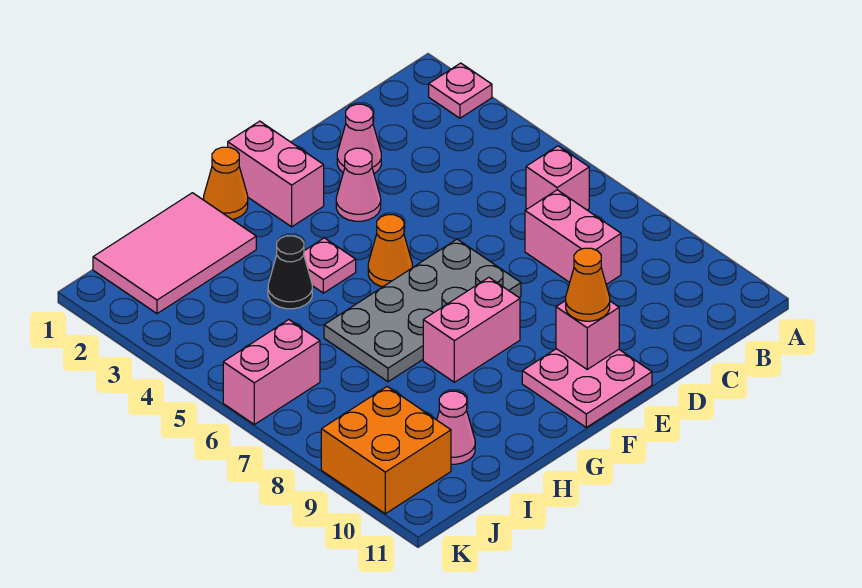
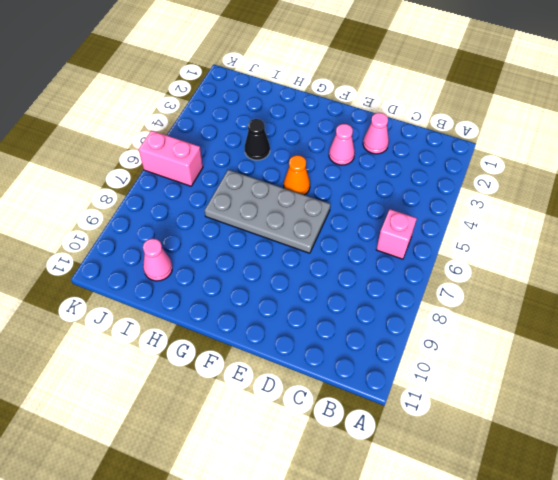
none -> pink plate A2 level 1
none -> pink brick C7:C8 level 1
none -> pink plate E10:F11 level 1

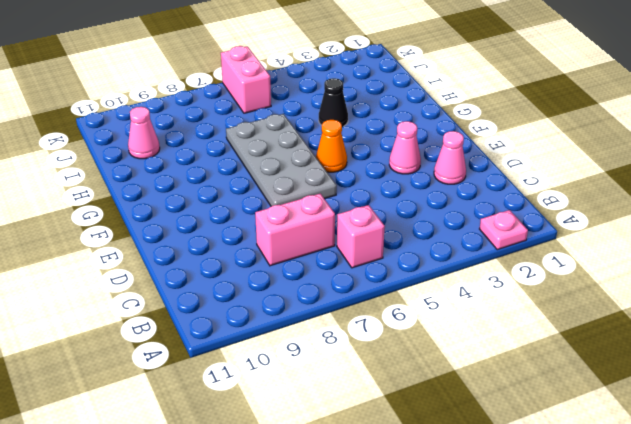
none -> pink plate E10:F11 level 1
none -> pink brick F1:F2 level 1
none -> pink brick F8:G8 level 1

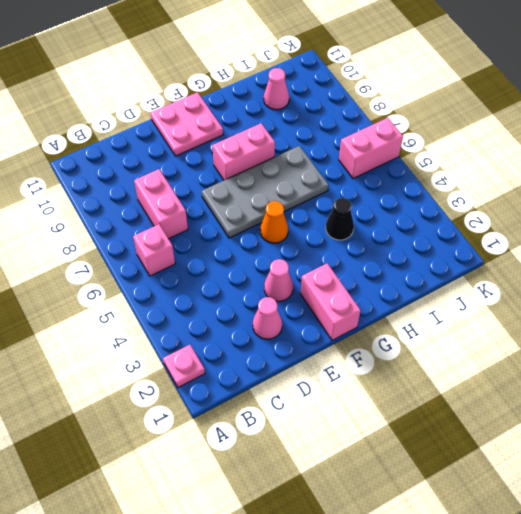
none -> orange cone G1 level 1
none -> pink plate G4 level 1
none -> pink tile H1:J2 level 1

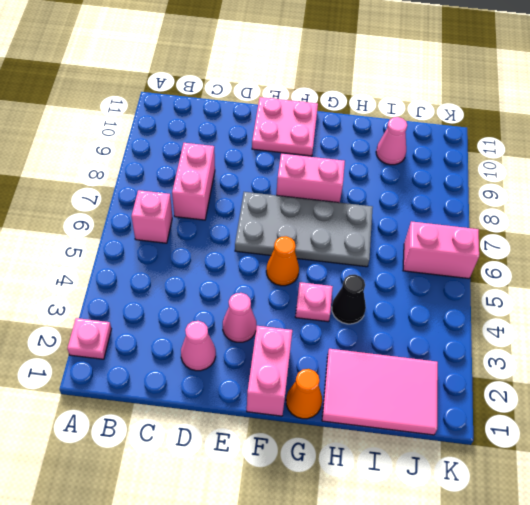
none -> orange brick J9:K10 level 1
none -> pink brick E10 level 2
none -> orange cone E10 level 3

